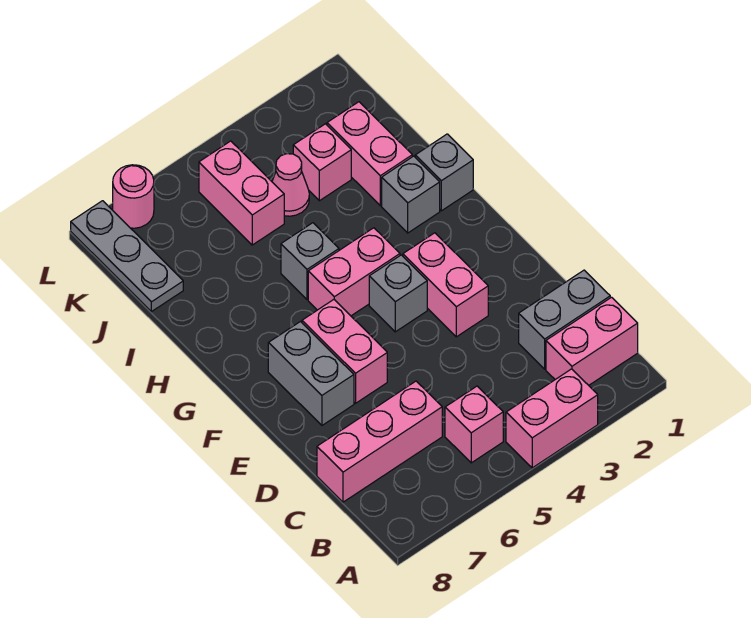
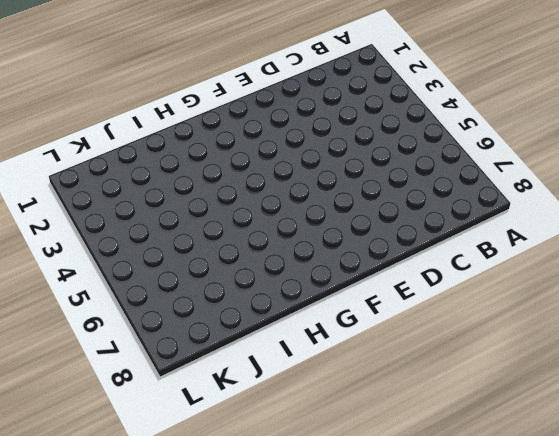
none -> pink brick A3:A4 level 1
none -> pink brick B1:B2 level 1
none -> pink brick B5 level 1

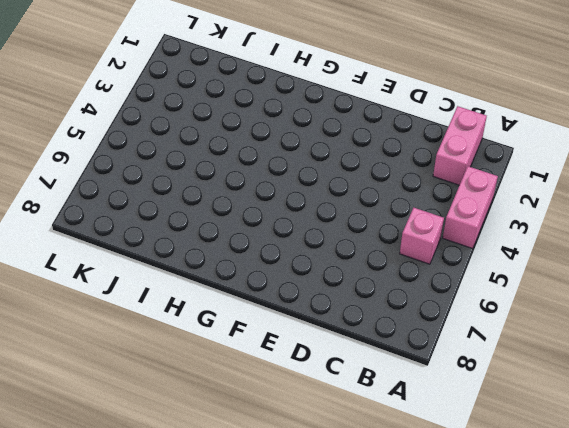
none -> grey brick C1:C2 level 1
none -> pink brick C6:C8 level 1
none -> pink brick E3:F3 level 1

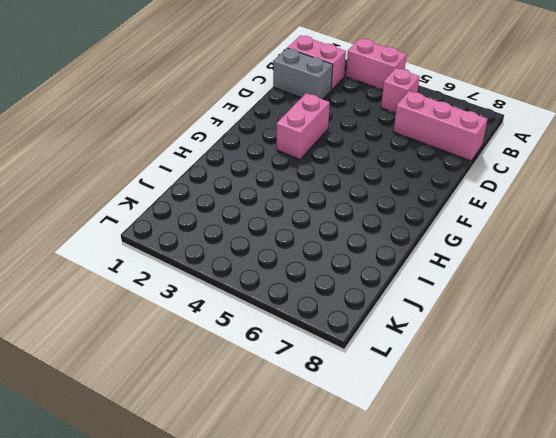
none -> pink brick E6:F6 level 1
none -> grey brick E7:F7 level 1
none -> grey brick F4 level 1

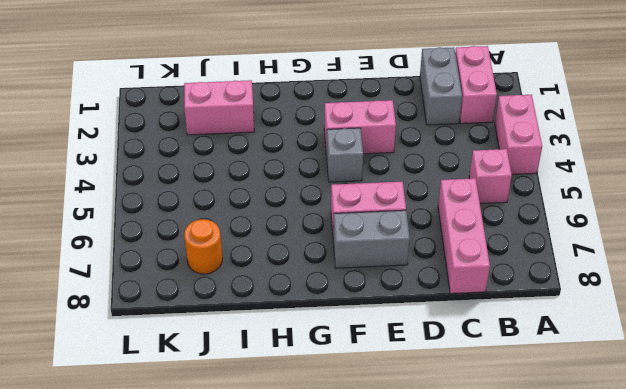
orange round brick J7 level 1 -> none
none -> pink brick G4:G5 level 1
none -> grey brick H1 level 1
none -> grey brick H2 level 1

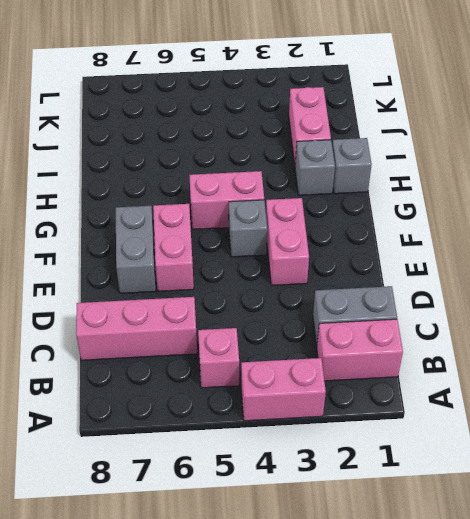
none -> grey brick H5 level 1
none -> pink brick J3 level 1
none -> pink cone J4 level 1

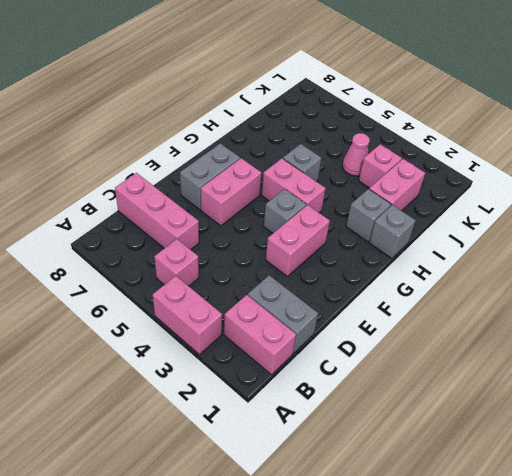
none -> pink brick J5:K5 level 1
none -> grey plate J8:L8 level 1
none -> pink round brick L7 level 1

